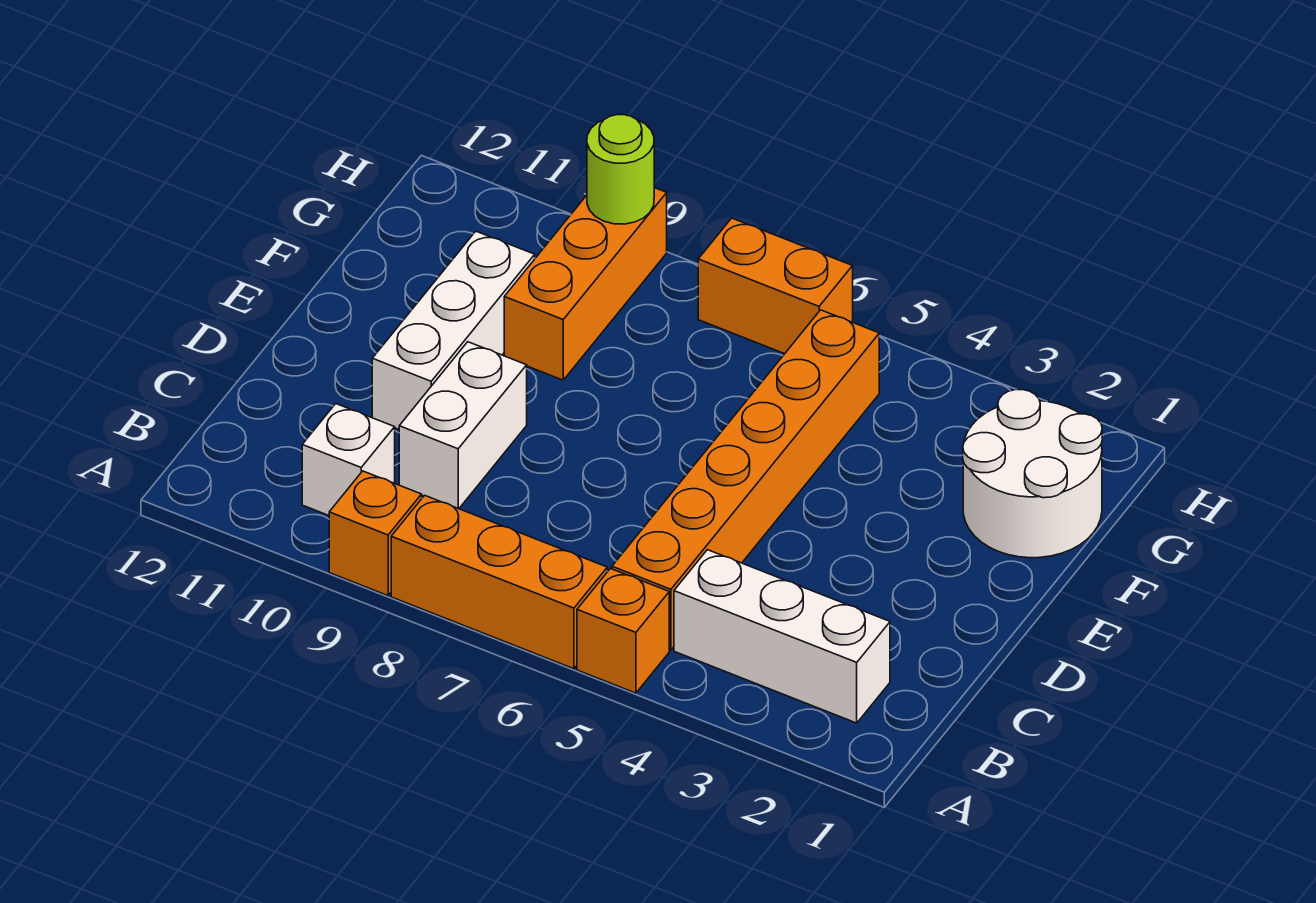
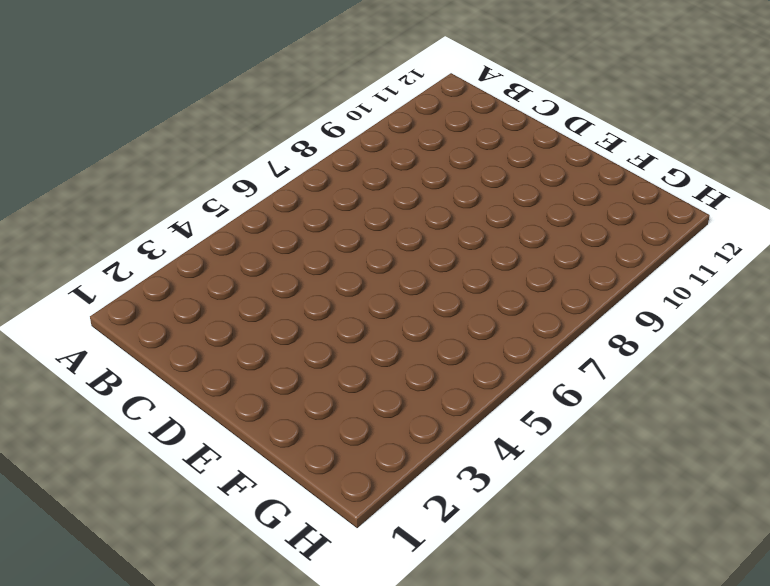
none -> orange brick A5 level 1
none -> orange brick A6:A8 level 1
none -> orange brick A9 level 1

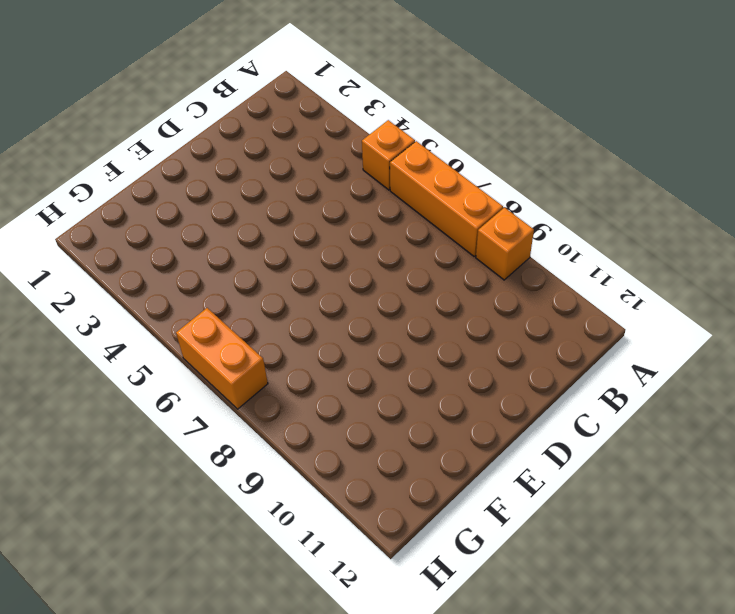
none -> white brick B2:B4 level 1
none -> orange brick B5:G5 level 1
none -> white brick B10 level 1

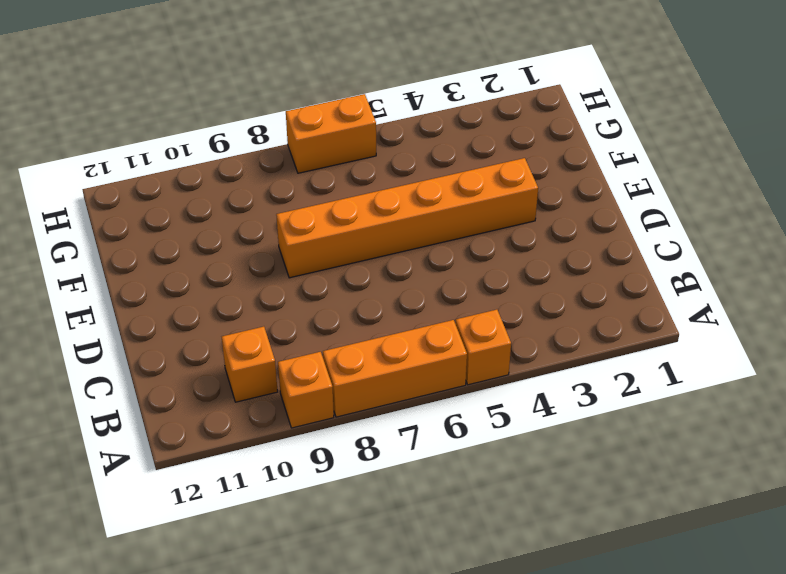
orange brick B10 level 1 -> white brick B10 level 1
orange brick E3:E8 level 1 -> orange brick B5:G5 level 1
none -> white brick B2:B4 level 1
none -> white brick C9:D9 level 1
none -> white brick D10:F10 level 1

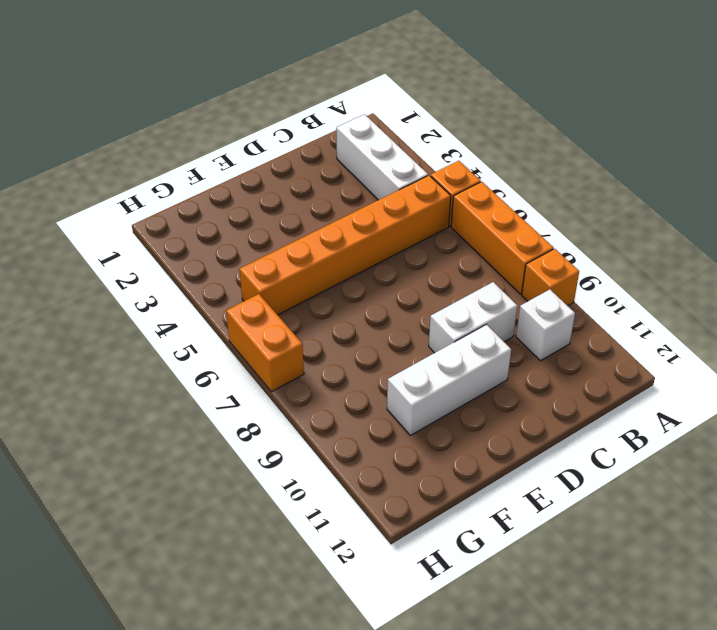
none -> white round brick F1:G2 level 1
none -> orange brick F9:H9 level 1
none -> lime round brick H9 level 2

